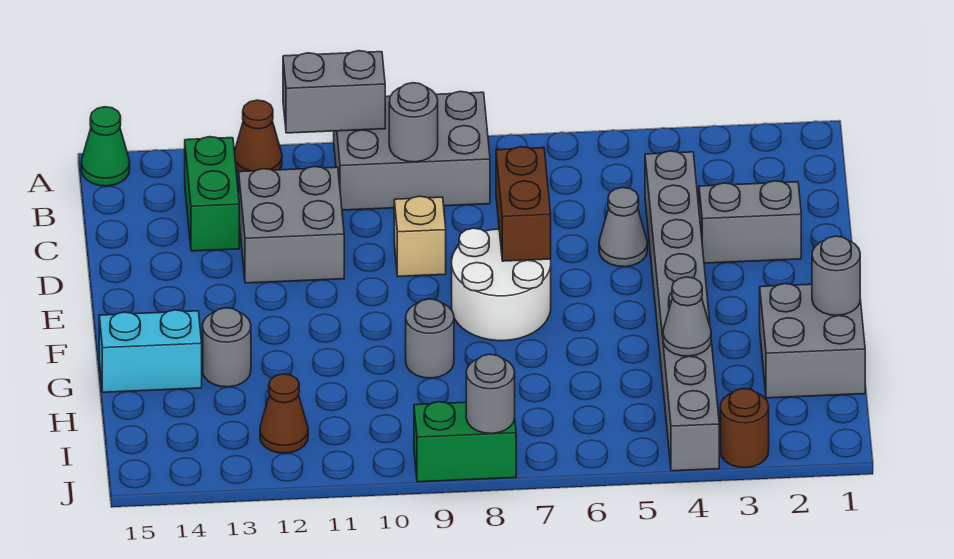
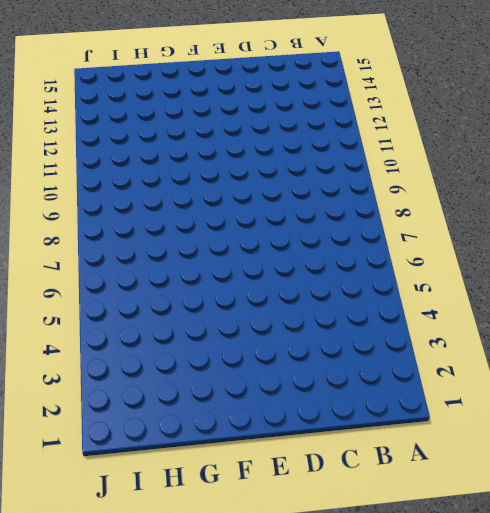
none -> grey brick A8:B10 level 1
none -> brown cone A12 level 1
none -> green cone A15 level 1

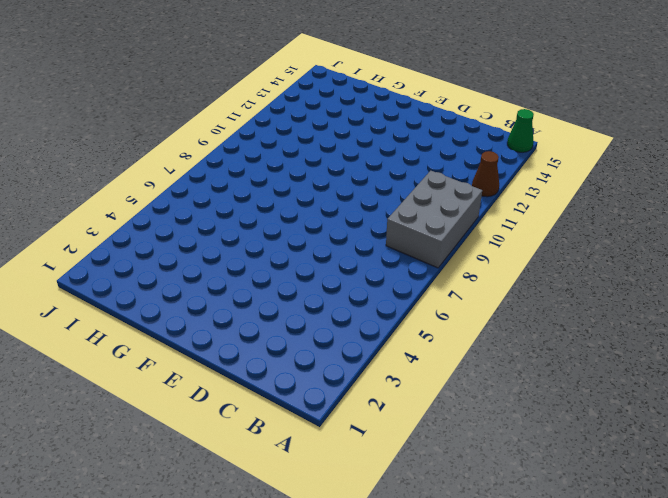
none -> green brick B13:C13 level 1
none -> grey brick C4:J4 level 1
none -> grey brick C11:D12 level 1

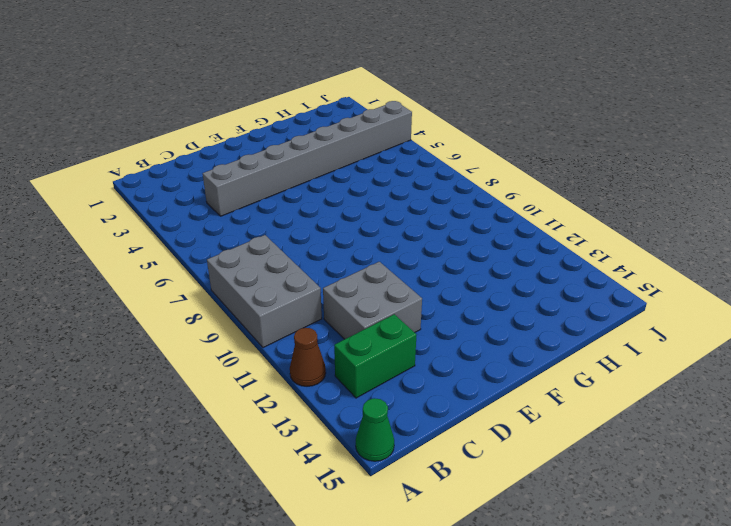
none -> grey brick D2:D3 level 1
none -> grey cone D5 level 1
none -> tan brick D9 level 1

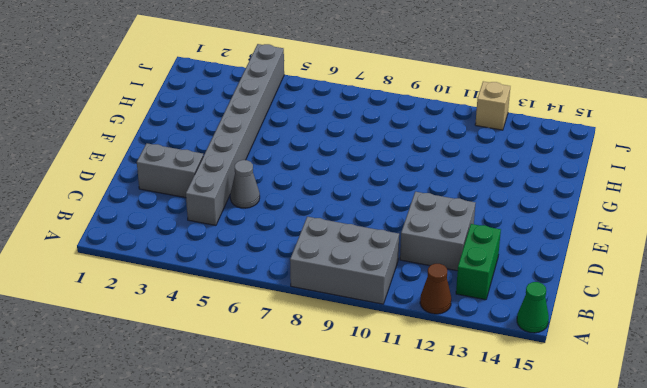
tan brick J12 level 1 -> tan brick D9 level 1
none -> white round brick E7:F8 level 1
none -> grey brick G1:H2 level 1
none -> grey round brick G9 level 1

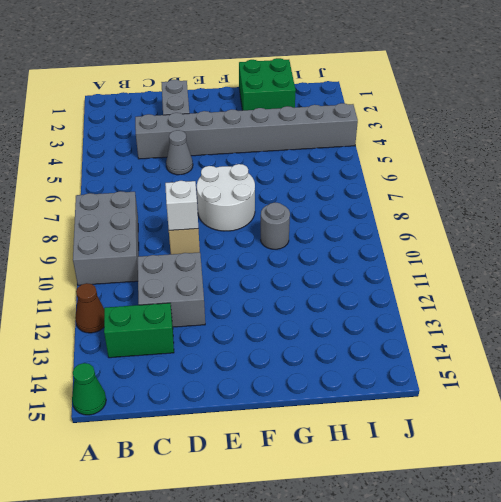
white brick D9 level 2 -> none
green brick G1:H2 level 1 -> grey brick G1:H2 level 1
none -> grey round brick G13 level 1
none -> cyan brick G14:G15 level 1
none -> brown cone I12 level 1

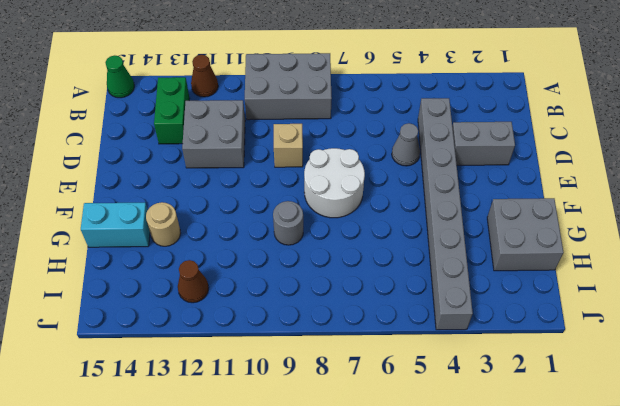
tan round brick G13 level 1 -> grey round brick G13 level 1
none -> brown round brick J3 level 1
none -> green brick J8:J9 level 1
none -> grey brick A10:A11 level 2

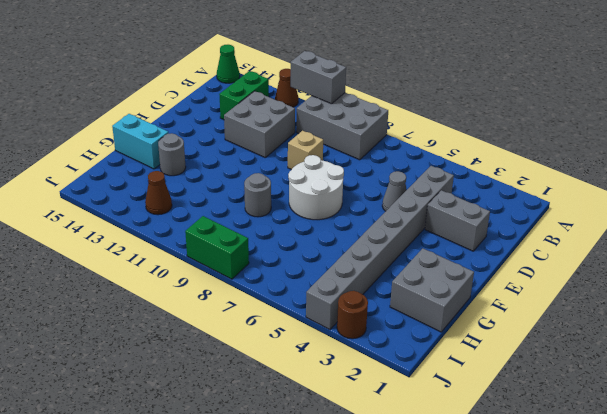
none -> grey round brick B9 level 2
none -> brown brick D7:E7 level 2
none -> grey round brick G1 level 2

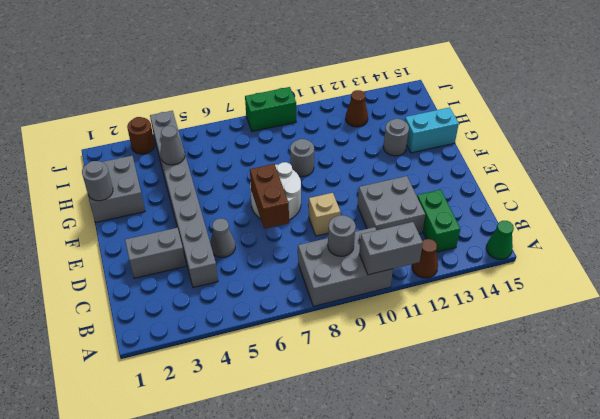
none -> grey round brick J8 level 2

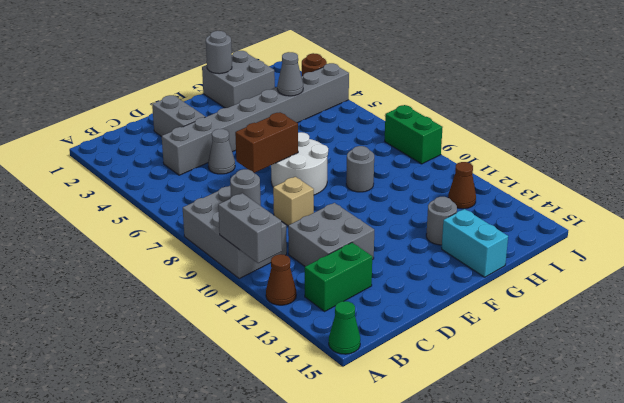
none -> grey round brick J8 level 2

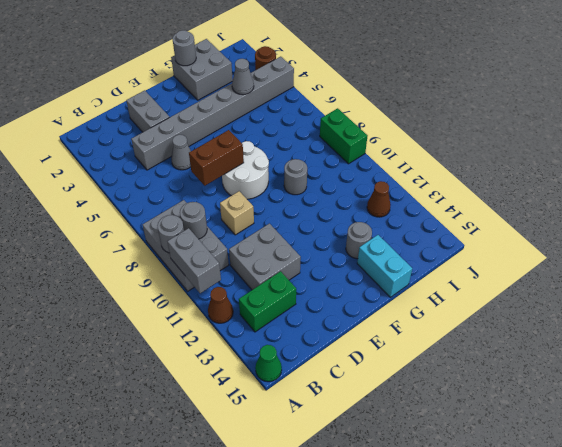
grey round brick A9 level 2 -> grey round brick J8 level 2

